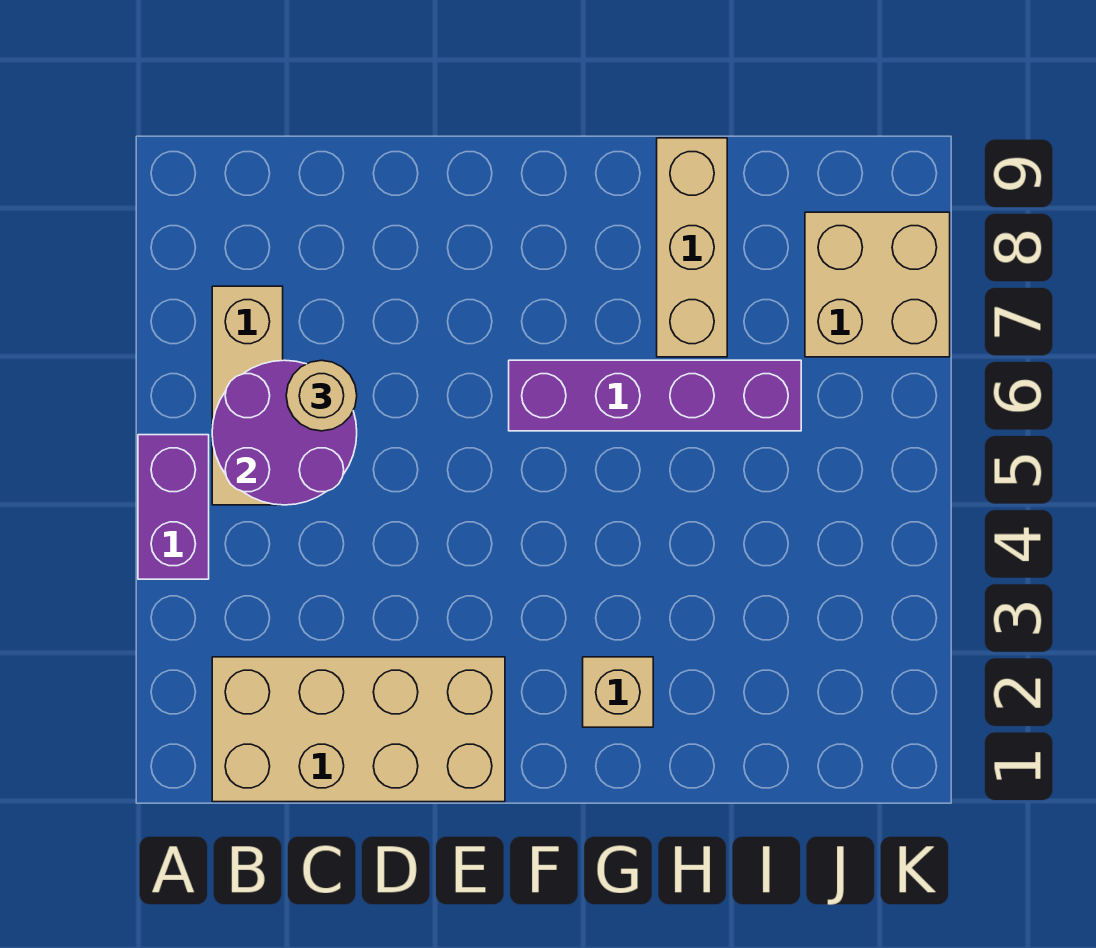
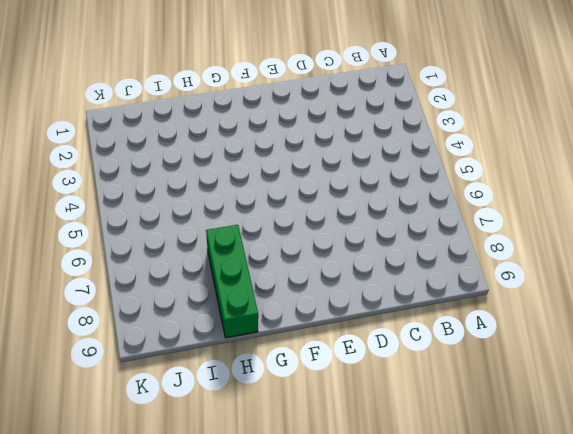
green brick H7:H9 level 1 -> tan brick H7:H9 level 1
none -> purple brick A4:A5 level 1
none -> tan brick B1:E2 level 1

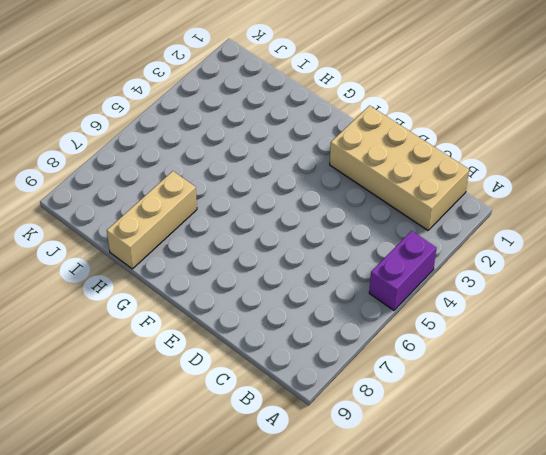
none -> tan brick B5:B7 level 1
none -> purple brick F6:I6 level 1

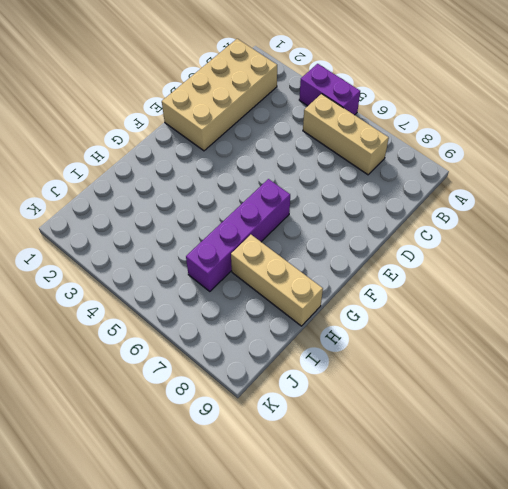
none -> tan brick G2 level 1
none -> tan brick J7:K8 level 1

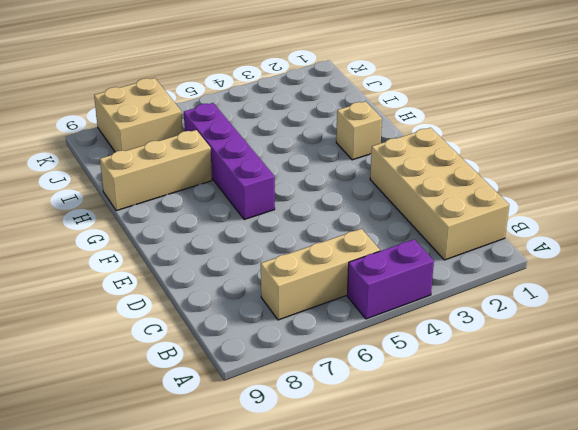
none -> purple round brick B5:C6 level 2
none -> tan round brick C6 level 3

